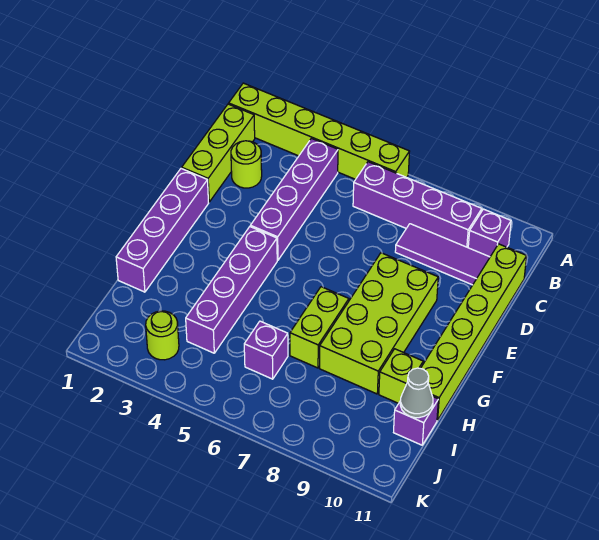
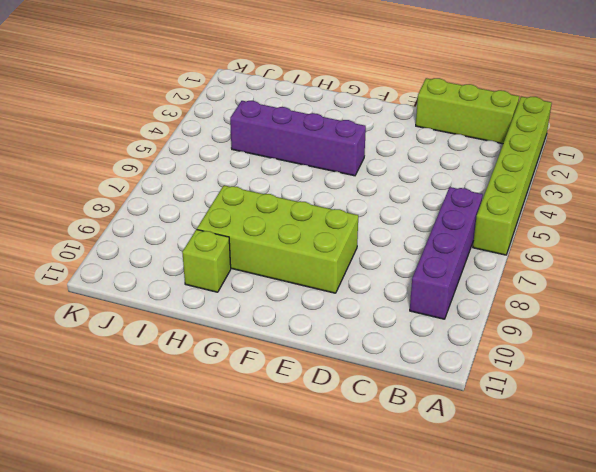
none -> purple brick B4:E4 level 1
none -> purple brick B10 level 1
none -> lime round brick C2 level 1

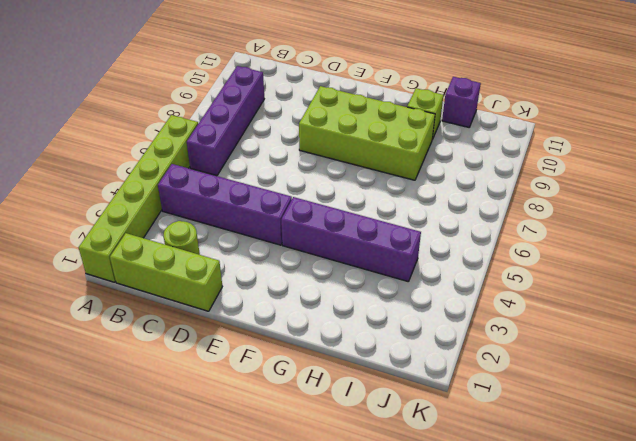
none -> purple brick B10 level 1
none -> purple tile C8:C10 level 1
none -> lime brick C11:H11 level 1

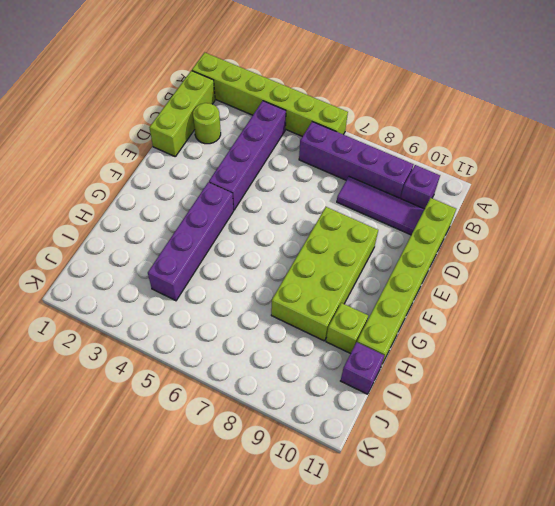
none -> purple brick E1:H1 level 1
none -> lime brick G7:H7 level 1
none -> purple brick I6 level 1

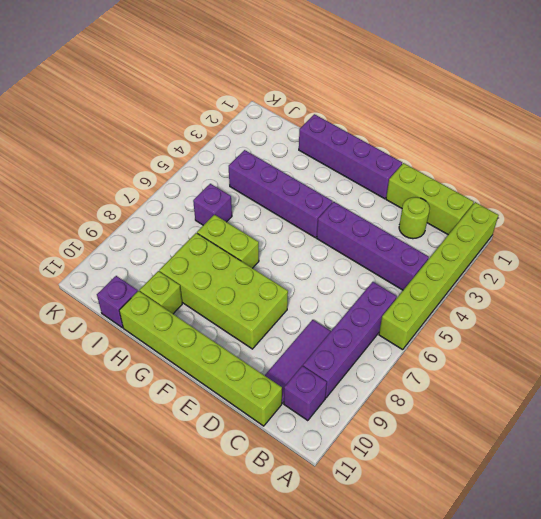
none -> lime round brick J3 level 1
none -> grey cone I11 level 2

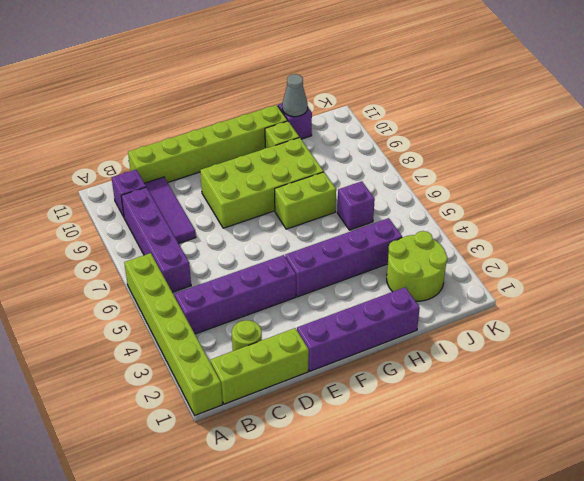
lime round brick I2:J3 level 1 -> lime round brick J3 level 1

